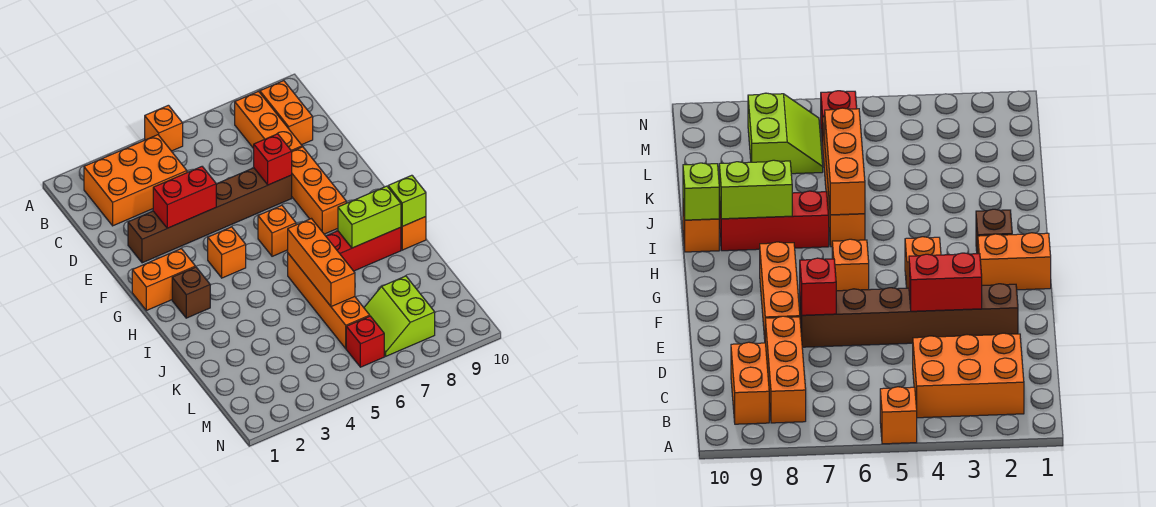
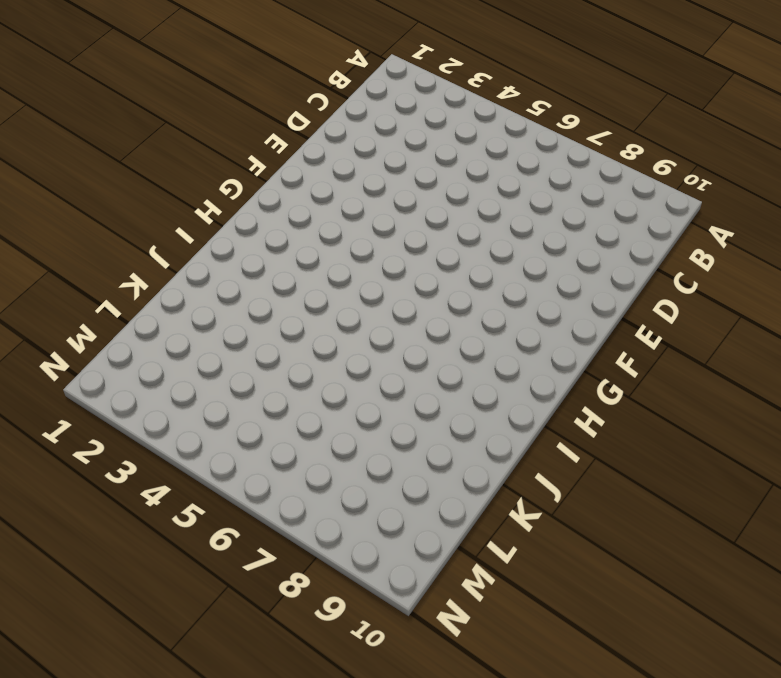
none -> orange brick A5 level 1
none -> orange brick B2:C4 level 1
none -> orange brick B8:D8 level 1

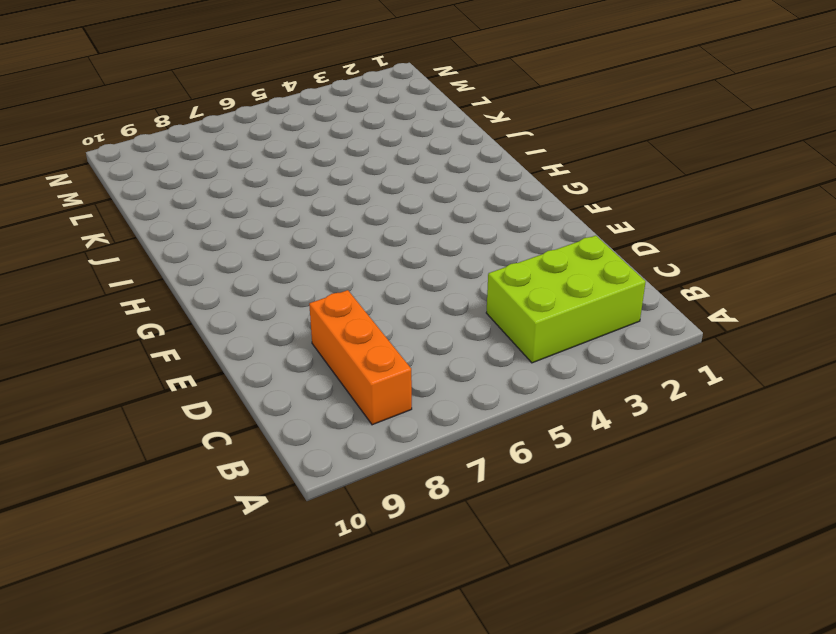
lime brick B2:C4 level 1 -> orange brick B2:C4 level 1
none -> orange brick A5 level 1
none -> orange brick B9:C9 level 1
none -> brown brick E2:E7 level 1

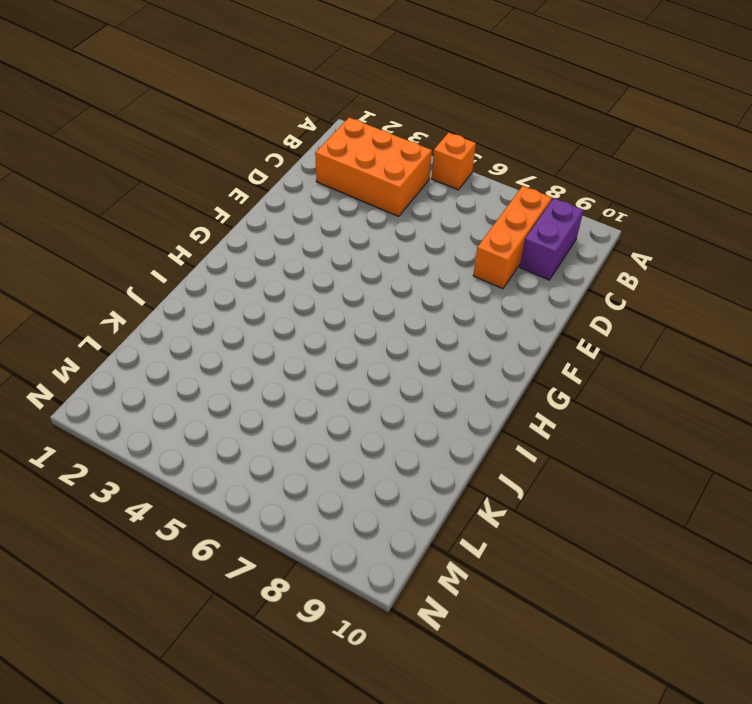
purple brick B9:C9 level 1 -> orange brick B9:C9 level 1
none -> brown brick E2:E7 level 1
none -> orange brick E8:G8 level 1
none -> orange brick G1:G2 level 1

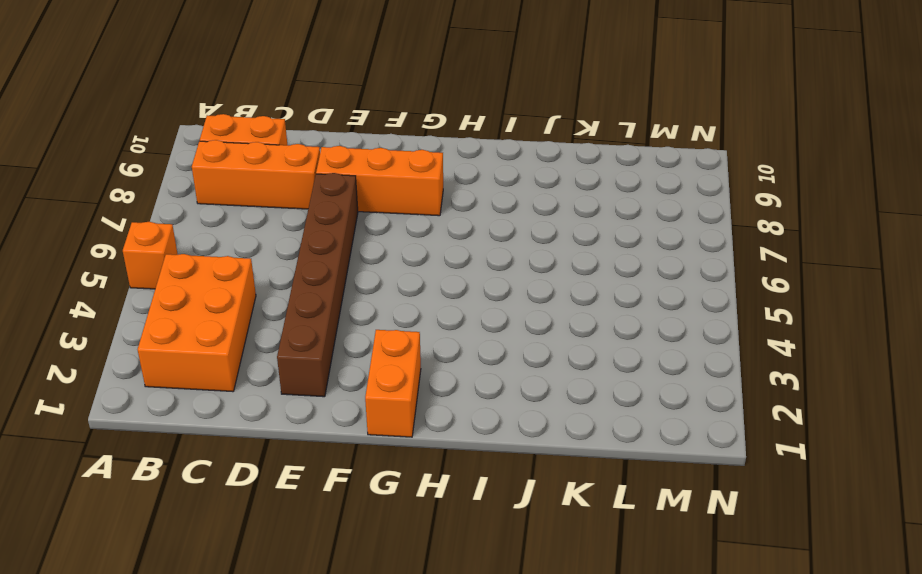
none -> orange brick G4 level 1
none -> orange brick G6 level 1
none -> brown brick H2 level 1

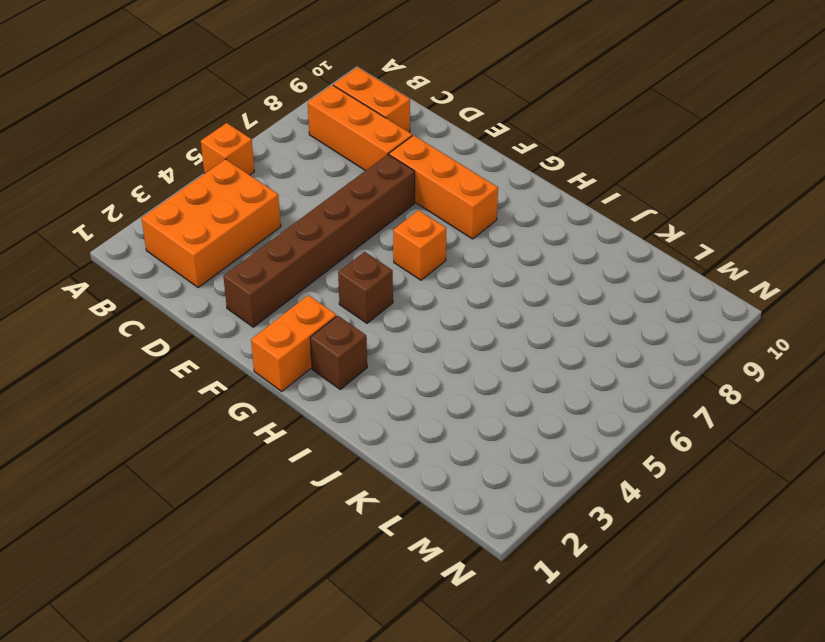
brown brick G4 level 1 -> orange brick G4 level 1
none -> orange brick I6:L6 level 1
none -> red brick I7:I9 level 1
none -> orange brick I10 level 1

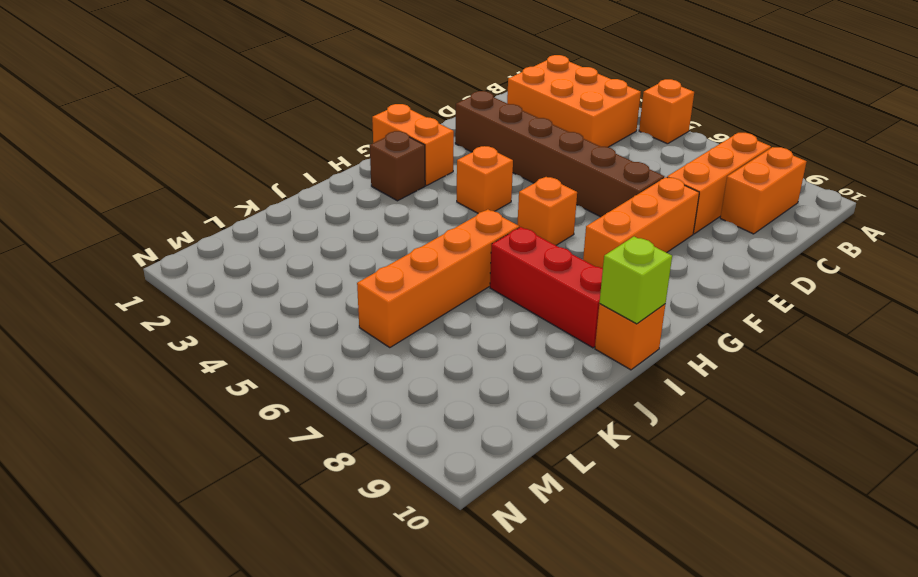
none -> lime slope L7:M8 level 1 top 8
none -> red brick M6 level 1
none -> red brick E3:E4 level 2

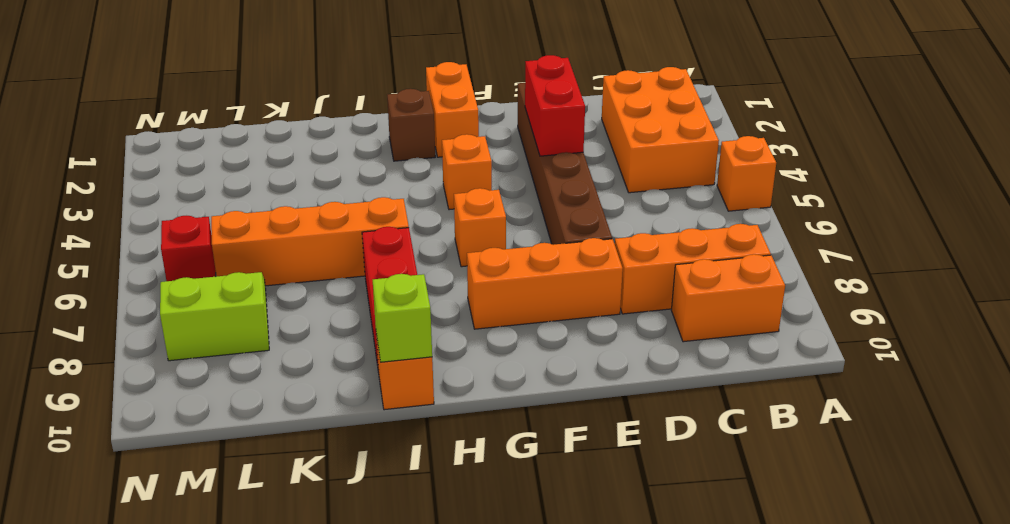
none -> red brick E7 level 2
none -> orange brick I6:K6 level 2
none -> lime brick I8:I9 level 2

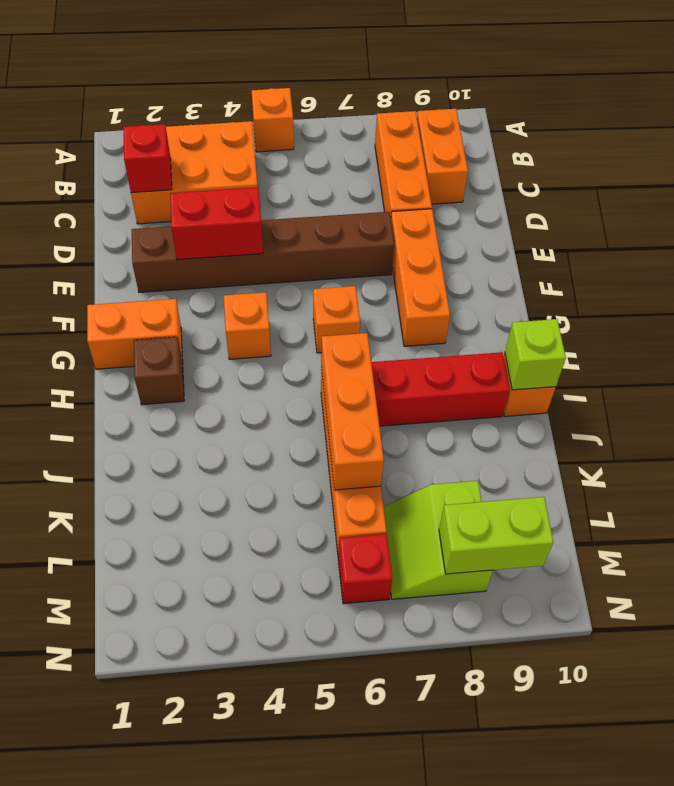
red brick C2 level 2 -> red brick E7 level 2
lime brick M8:M9 level 2 -> lime brick I8:I9 level 2

